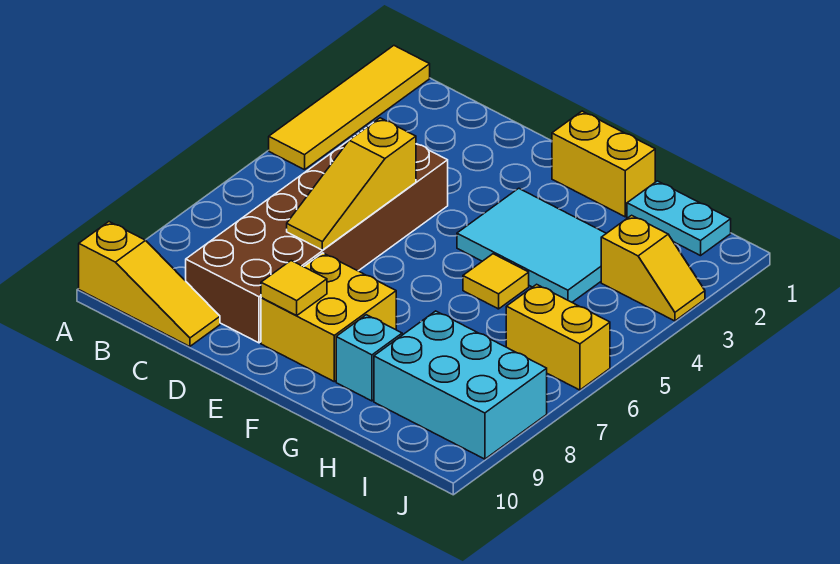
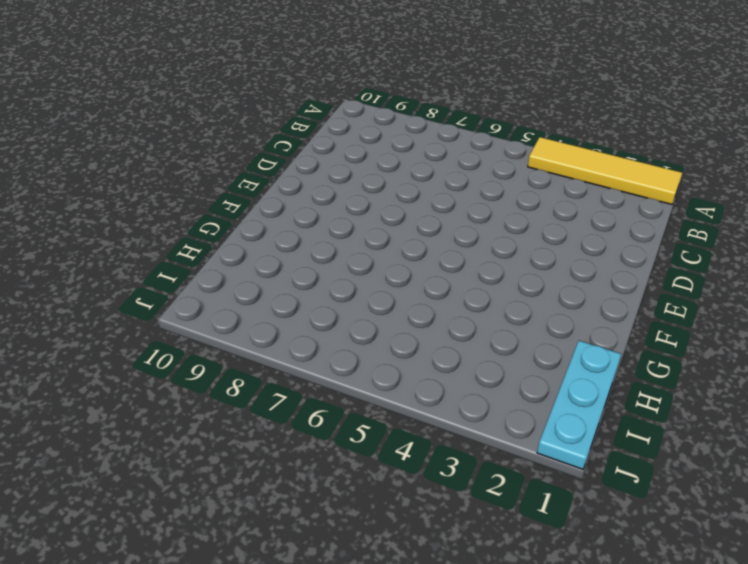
cyan plate H1:J1 level 1 -> cyan plate H1:I1 level 1
none -> yellow slope A10:C10 level 1 top A
none -> brown brick C4:D9 level 1
none -> yellow brick E8:F9 level 1

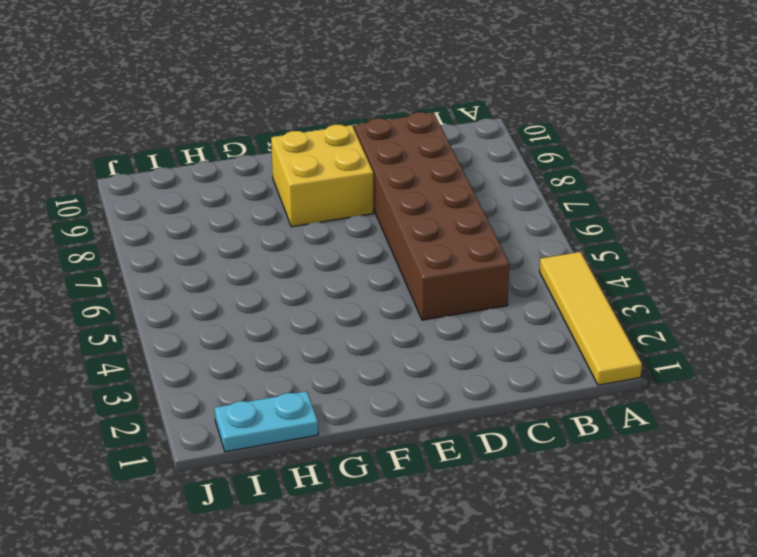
none -> yellow slope A10:C10 level 1 top A
none -> yellow brick F1:G1 level 1
none -> cyan tile F3:H4 level 1

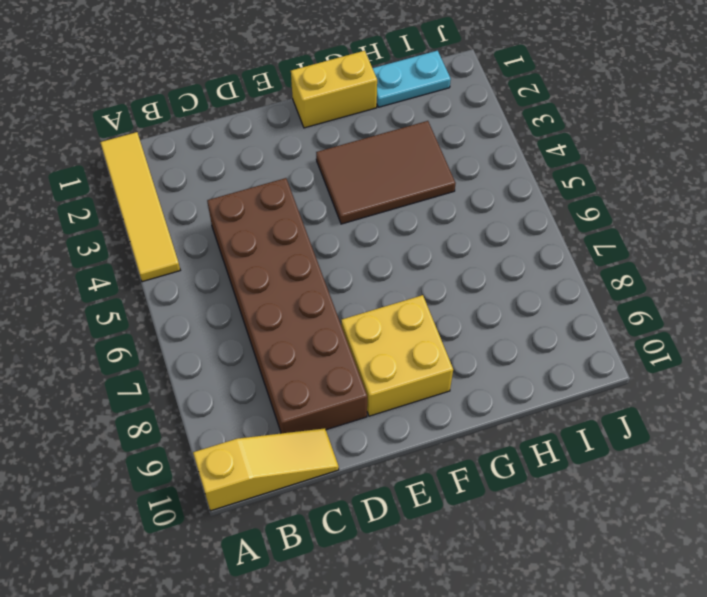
brown tile F3:H4 level 1 -> cyan tile F3:H4 level 1
none -> yellow tile G5 level 1
none -> cyan brick G9 level 1
none -> cyan brick H8:J9 level 1

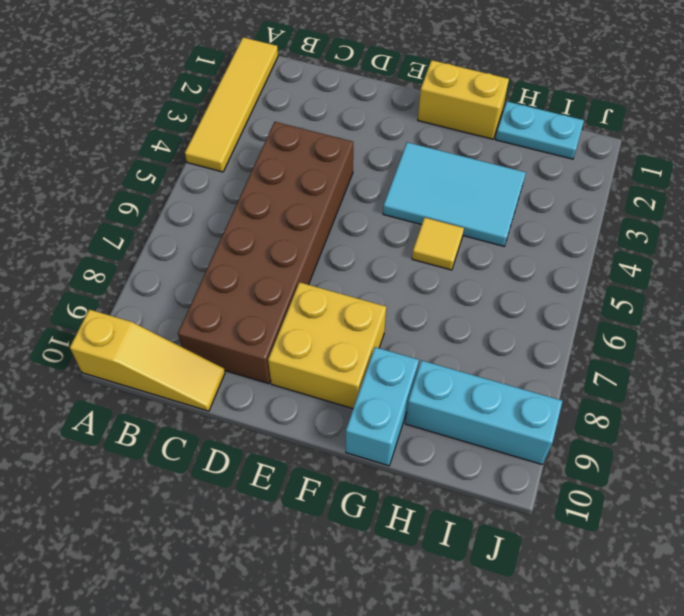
cyan brick G9:G10 level 1 -> cyan brick G9 level 1
cyan brick H9:J9 level 1 -> cyan brick H8:J9 level 1
none -> yellow slope I3:J3 level 1 top I
none -> yellow brick I6:J6 level 1
none -> yellow slope D5:D7 level 2 top 5

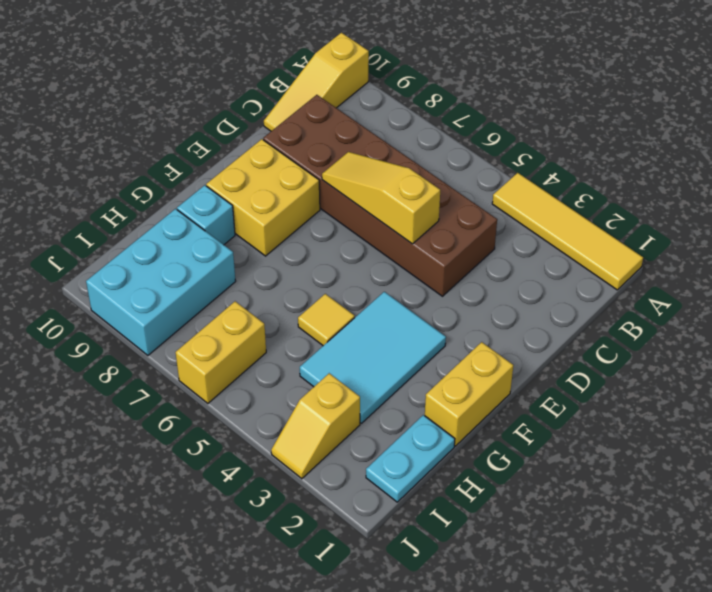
none -> yellow tile E9 level 2

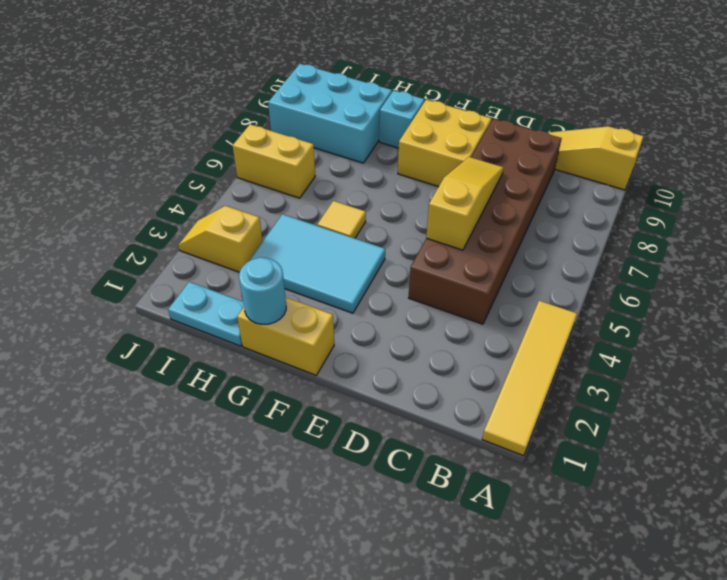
cyan round brick G1 level 2 -> none
none -> yellow tile E9 level 2

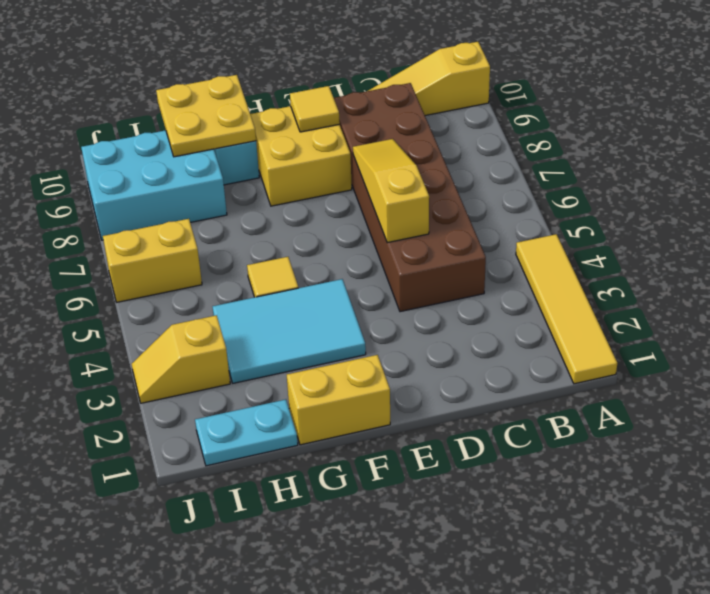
yellow plate G9:H10 level 2 -> none

